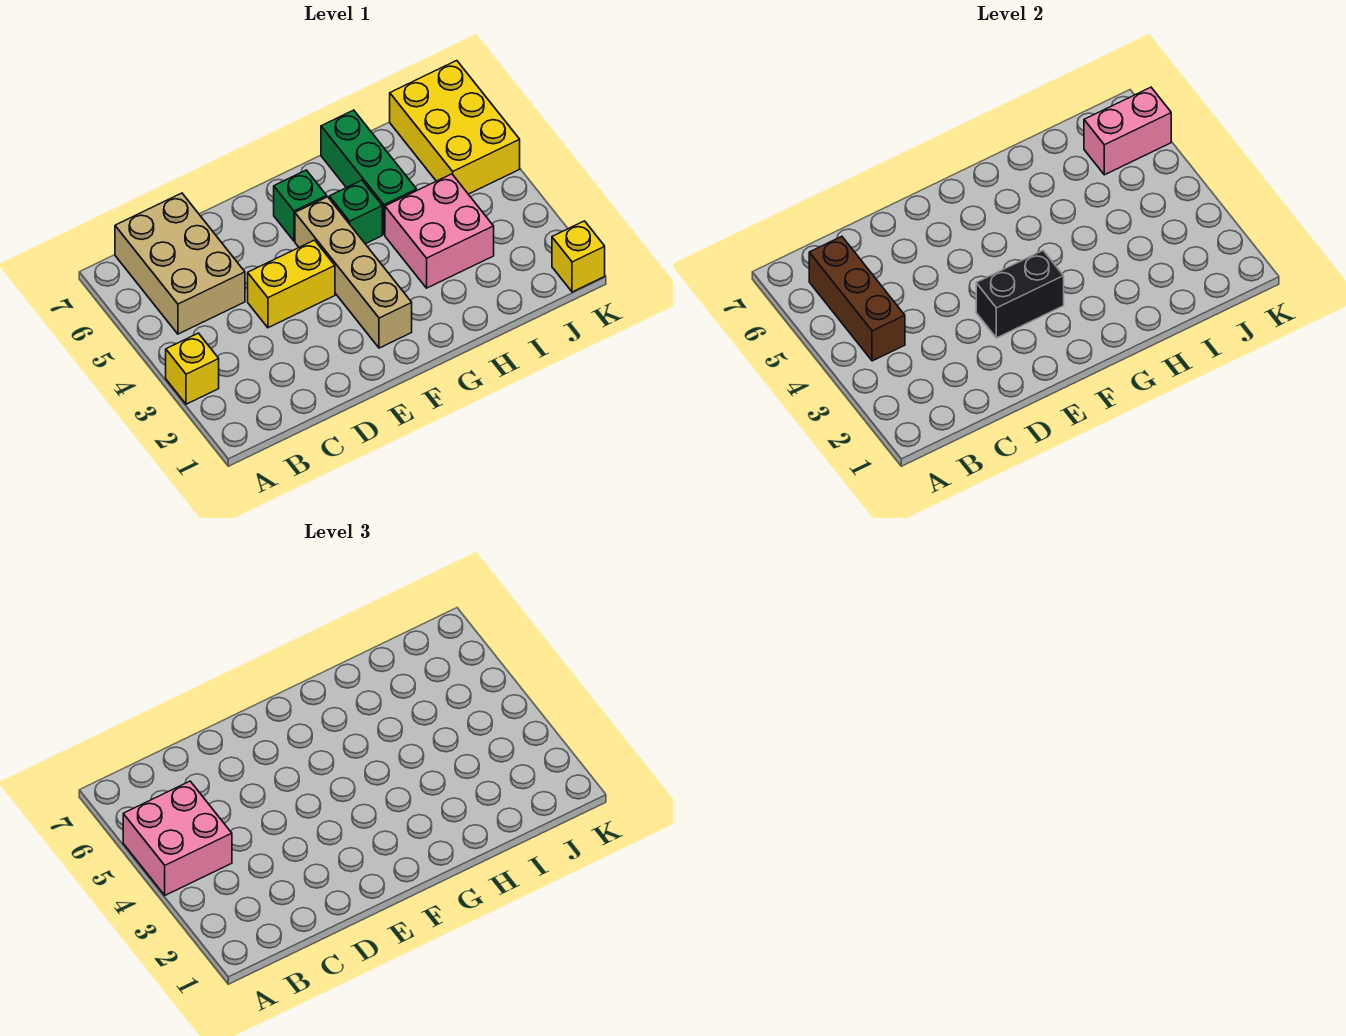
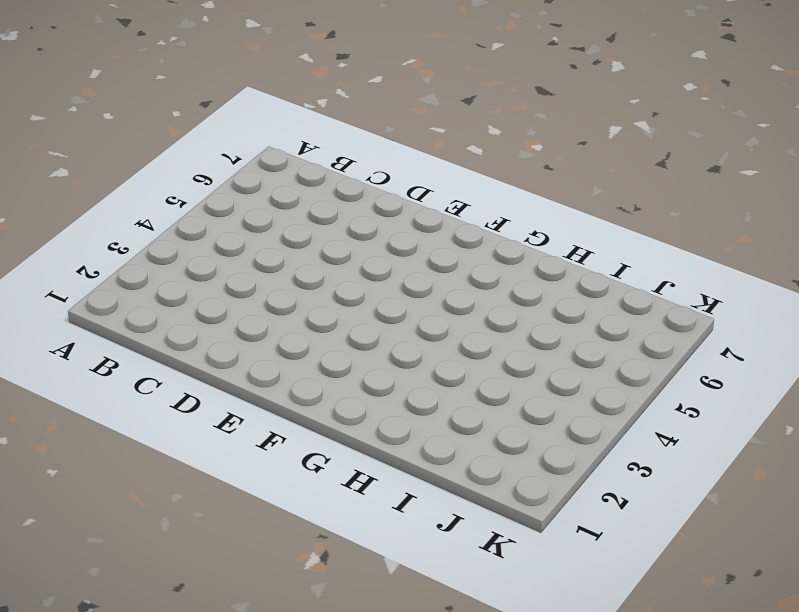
none -> yellow brick A3 level 1
none -> tan brick B5:C7 level 1
none -> yellow brick D4:E4 level 1

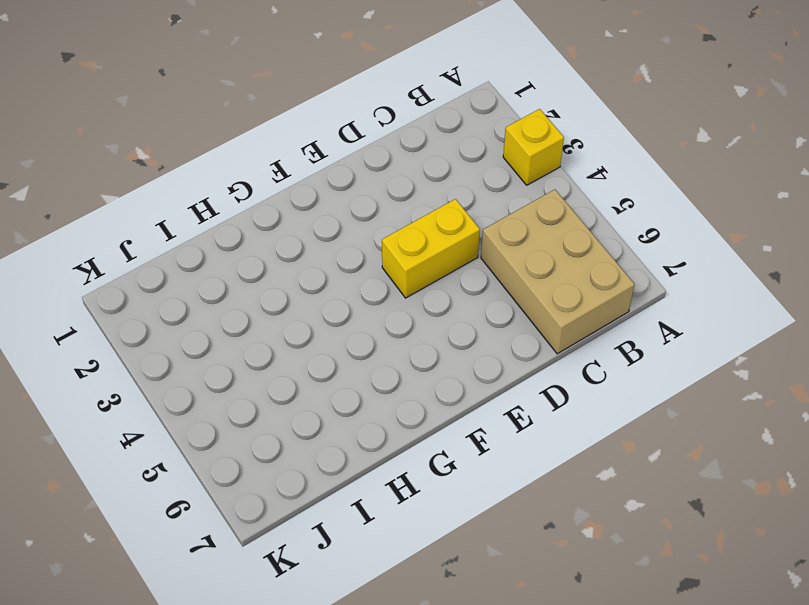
none -> tan brick F2:F5 level 1
none -> green brick F6 level 1
none -> green brick G5 level 1

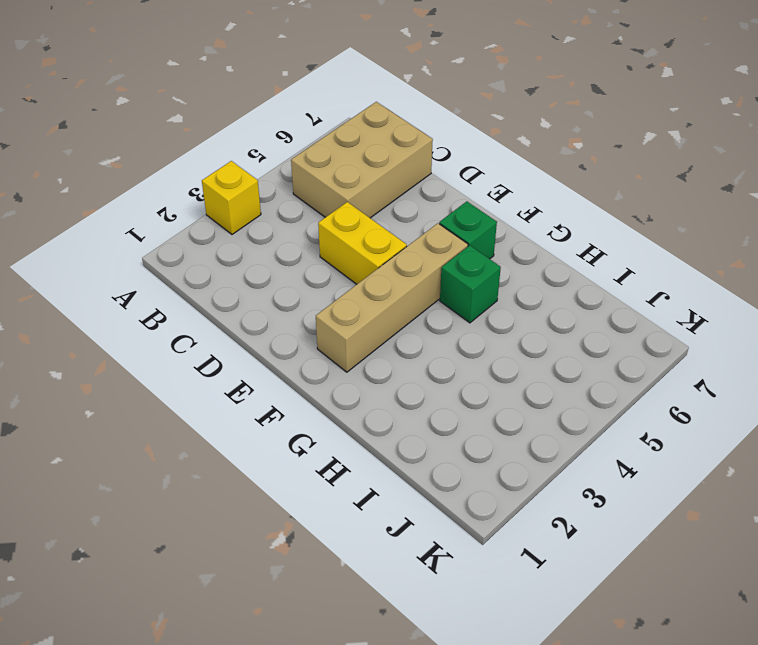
none -> pink brick H3:I4 level 1
none -> green brick H5:H7 level 1
none -> yellow brick J5:K7 level 1

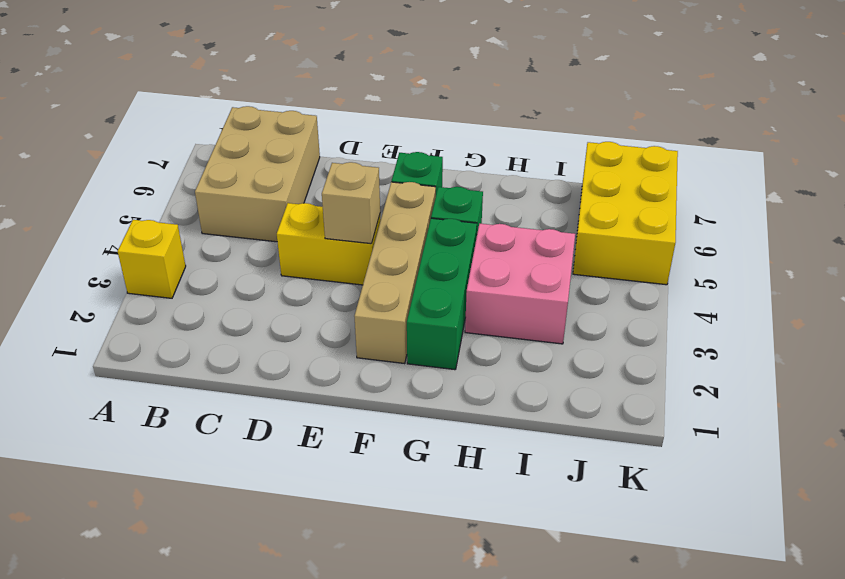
tan brick E4 level 2 -> none
green brick G2:G4 level 1 -> green brick H5:H7 level 1
none -> yellow brick K1 level 1
none -> brown brick B4:B6 level 2
none -> black brick E3:F3 level 2

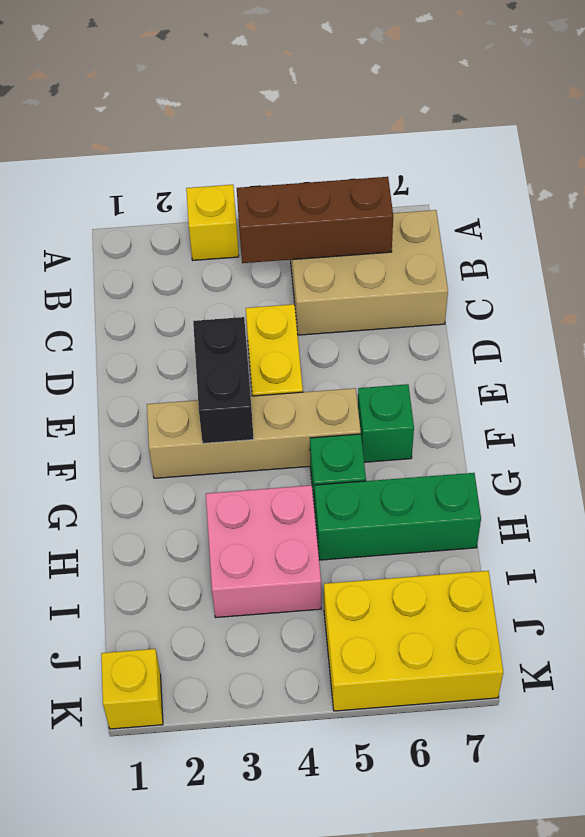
none -> pink brick J6:K6 level 2
none -> pink brick A4:B5 level 3

